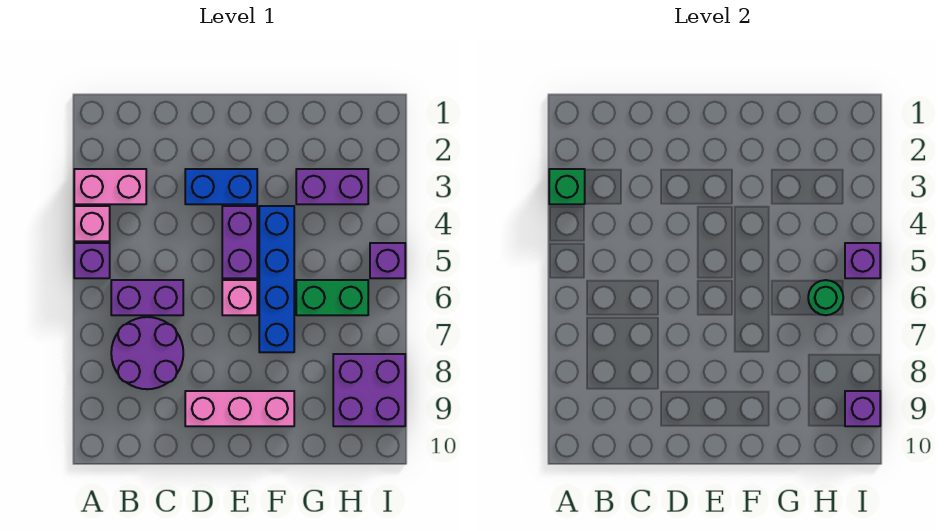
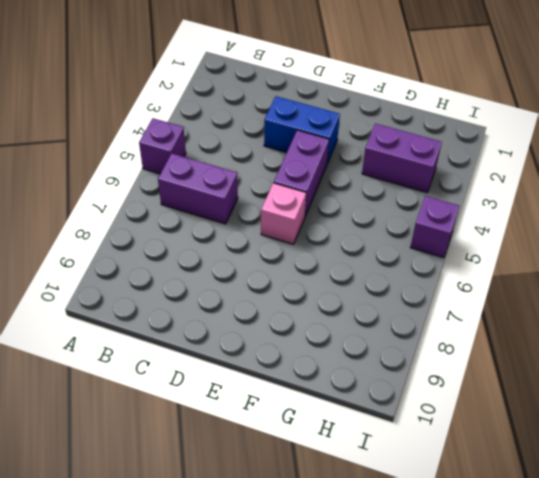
none -> pink brick A3:B3 level 1
none -> pink brick A4 level 1
none -> purple round brick B7:C8 level 1

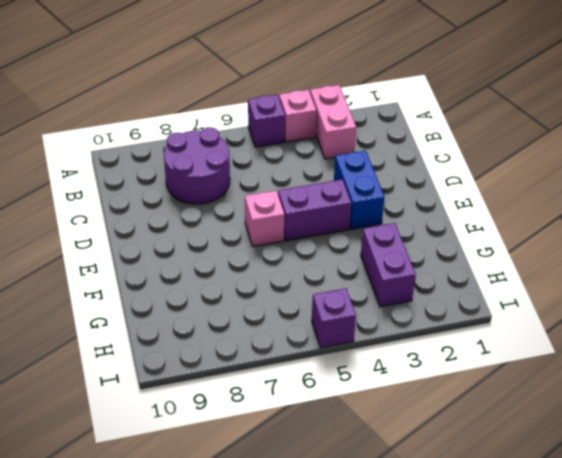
none -> purple brick B6:C6 level 1
none -> pink brick D9:F9 level 1
none -> blue brick F4:F7 level 1

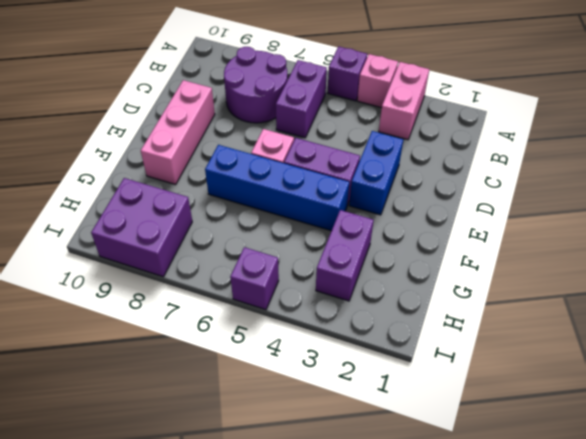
none -> green brick G6:H6 level 1
none -> green brick A3 level 2
none -> green round brick H6 level 2

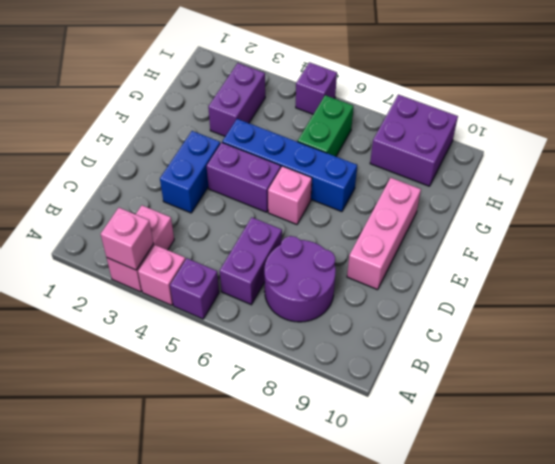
pink brick A3 level 2 -> green brick A3 level 2
none -> green round brick H6 level 2
none -> purple brick I5 level 2
none -> purple brick I9 level 2

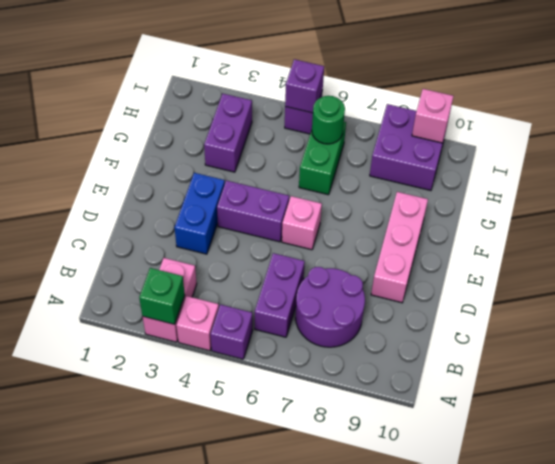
pink brick I9 level 2 -> purple brick I9 level 2
none -> blue brick F4:F7 level 1

